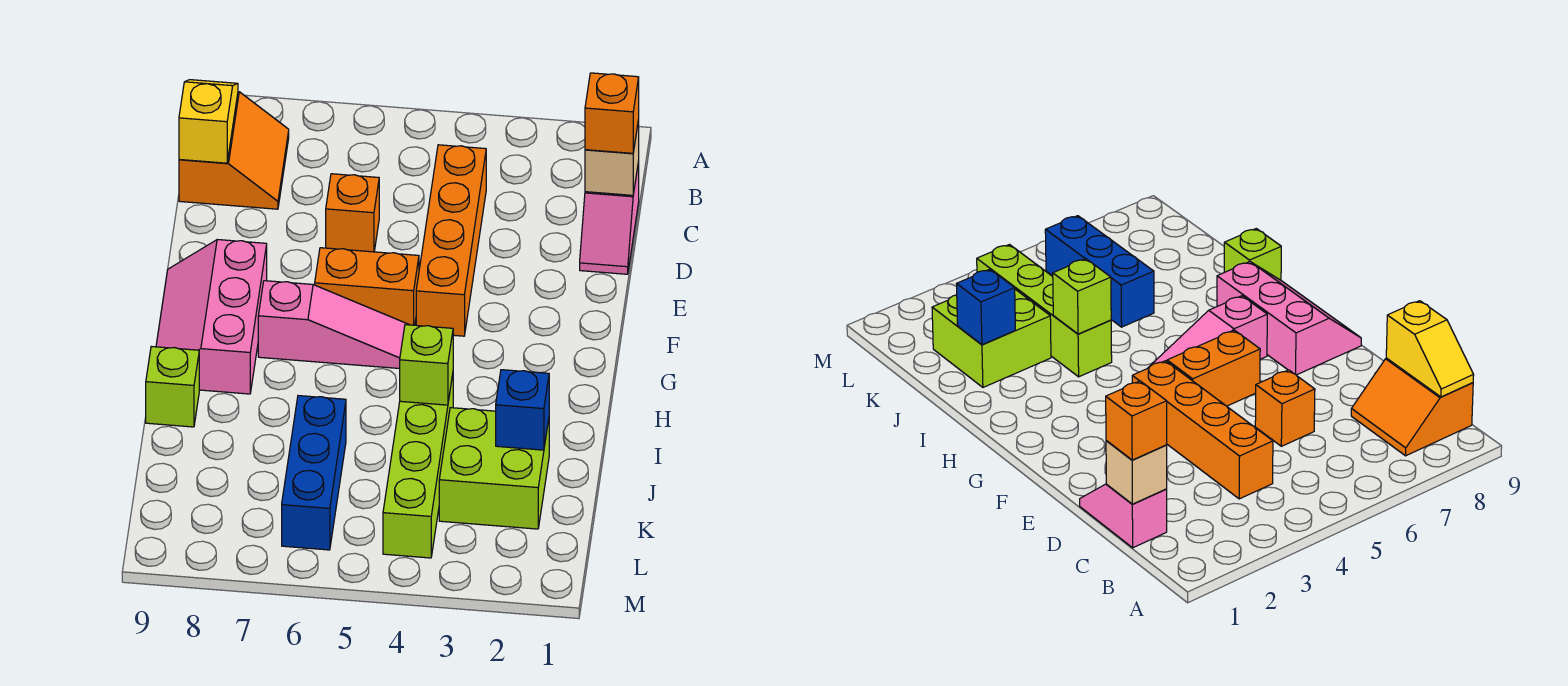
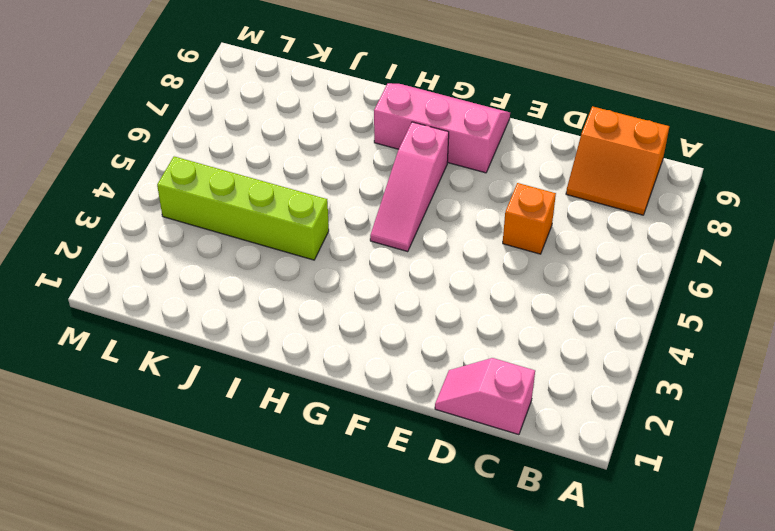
none -> orange brick C4:F4 level 1
none -> orange brick F5:F6 level 1
none -> lime brick I9 level 1

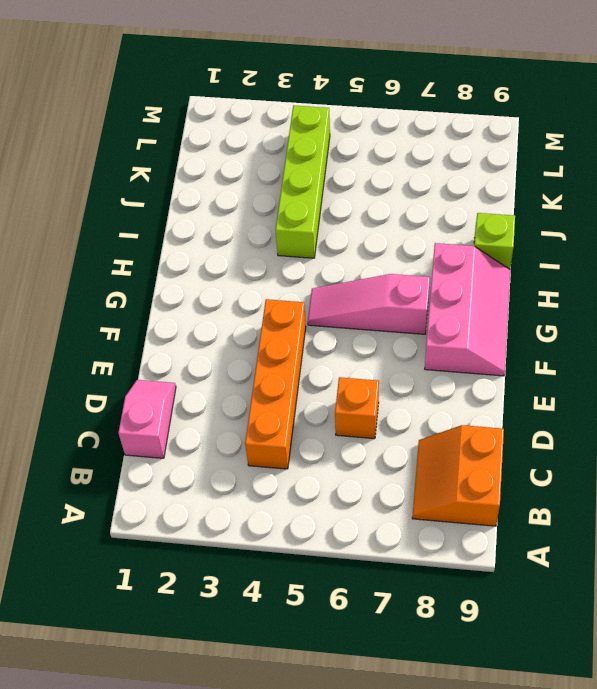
none -> orange brick F5:F6 level 1
none -> lime brick J2:K3 level 1
none -> blue brick J6:L6 level 1

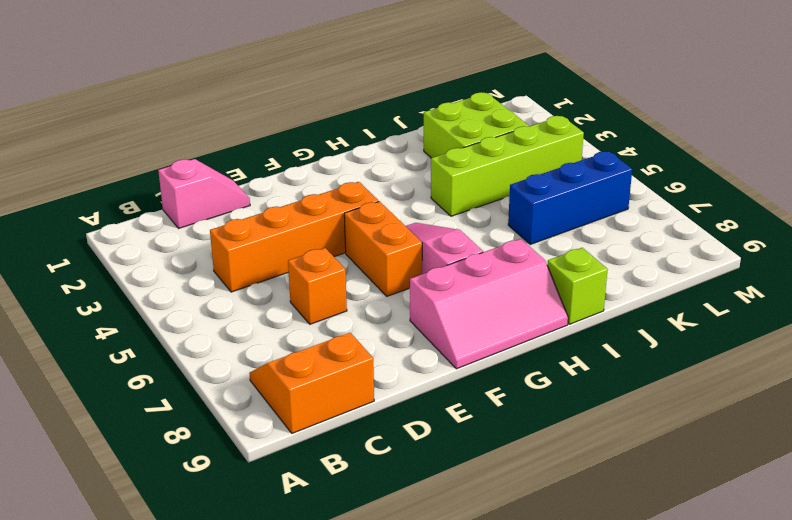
none -> yellow slope B9:C9 level 2 top C
none -> tan brick C1 level 2
none -> lime brick I4 level 2

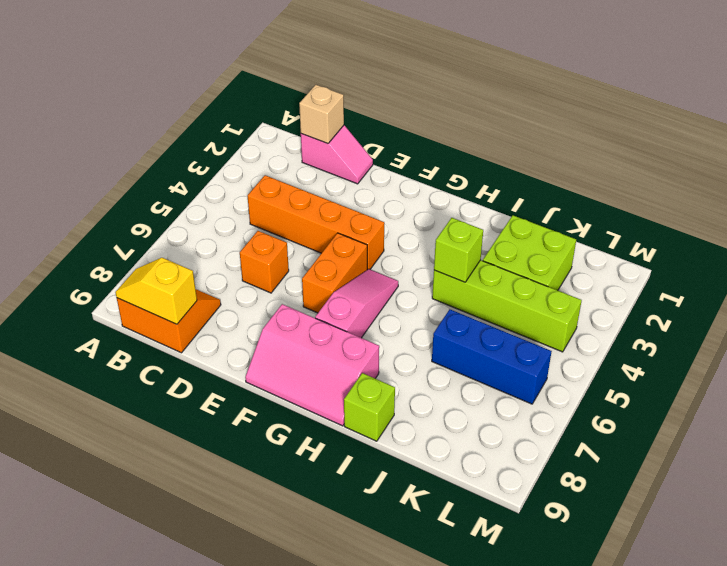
none -> blue brick J2 level 2
none -> orange brick C1 level 3

